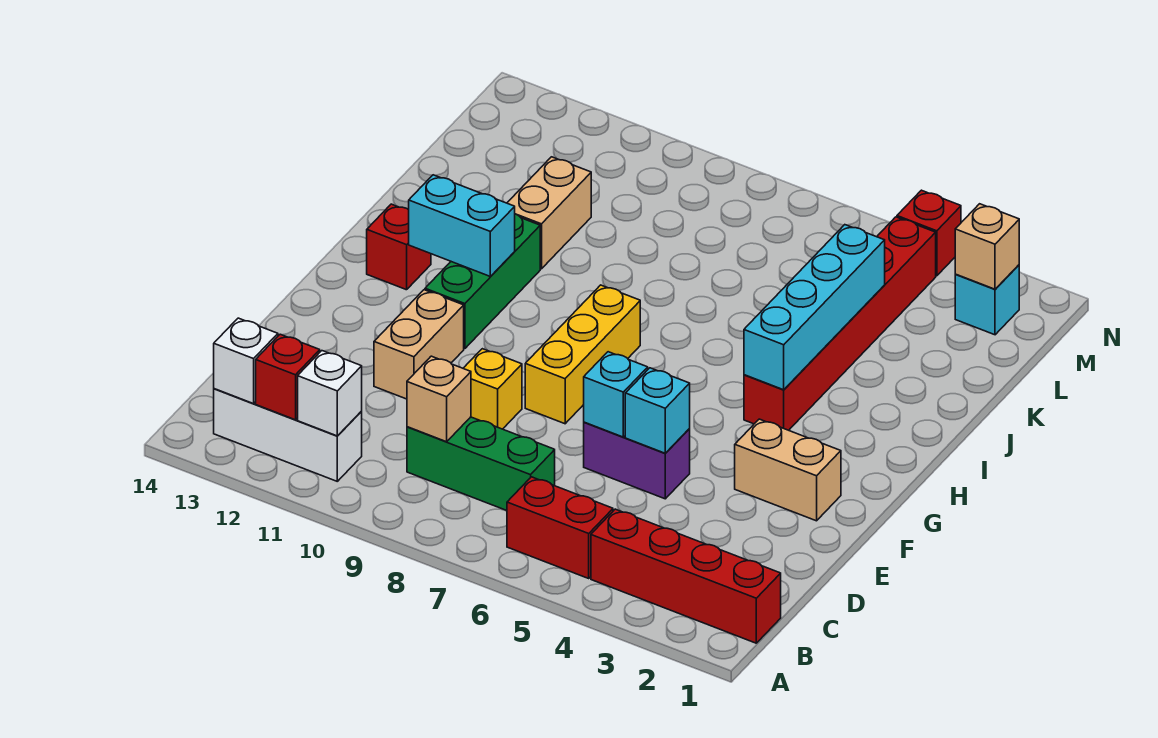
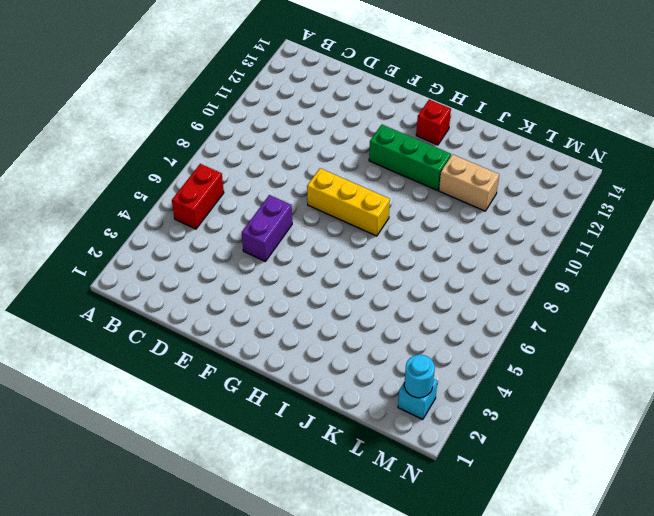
cyan round brick M2 level 2 -> tan brick M2 level 2
none -> red brick B1:B4 level 1
none -> white brick B11:B13 level 1
none -> green brick C7:C9 level 1

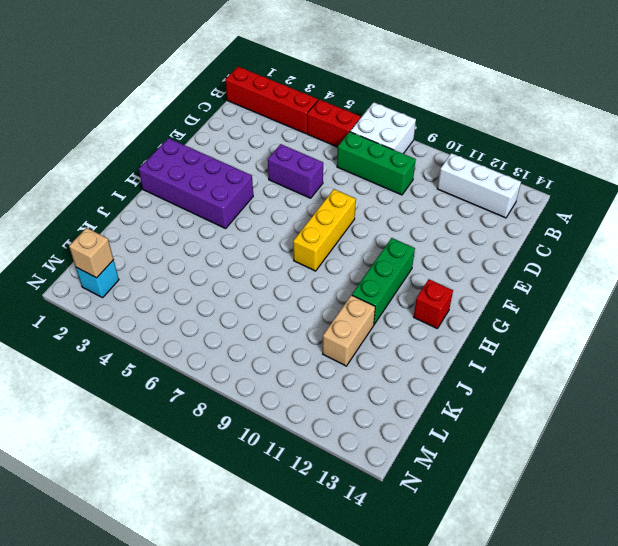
white brick A7:B8 level 1 -> none
purple brick G1:H4 level 1 -> red brick H4:M4 level 1
none -> yellow brick E9 level 1
none -> tan brick E11:F11 level 1
none -> tan brick F2:F3 level 1

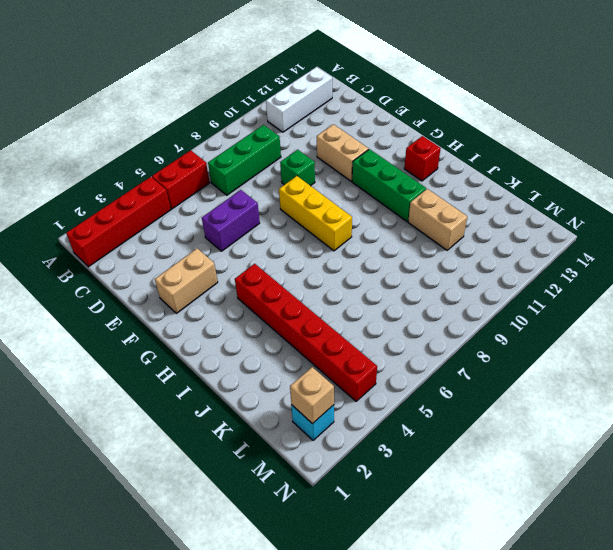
green brick E9 level 1 -> yellow brick E9 level 1
none -> red brick N4 level 1
none -> white brick B11 level 2
none -> red brick B12 level 2

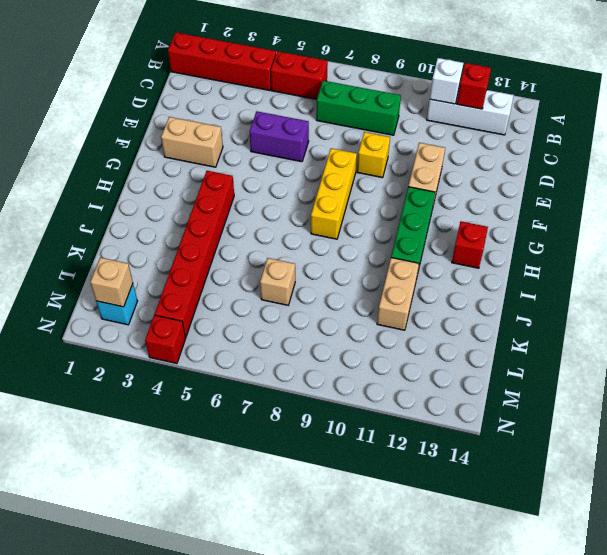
tan brick K7 level 1 -> tan brick C9 level 2
none -> white brick B13 level 2
none -> cyan brick E5 level 2
none -> cyan brick E6 level 2

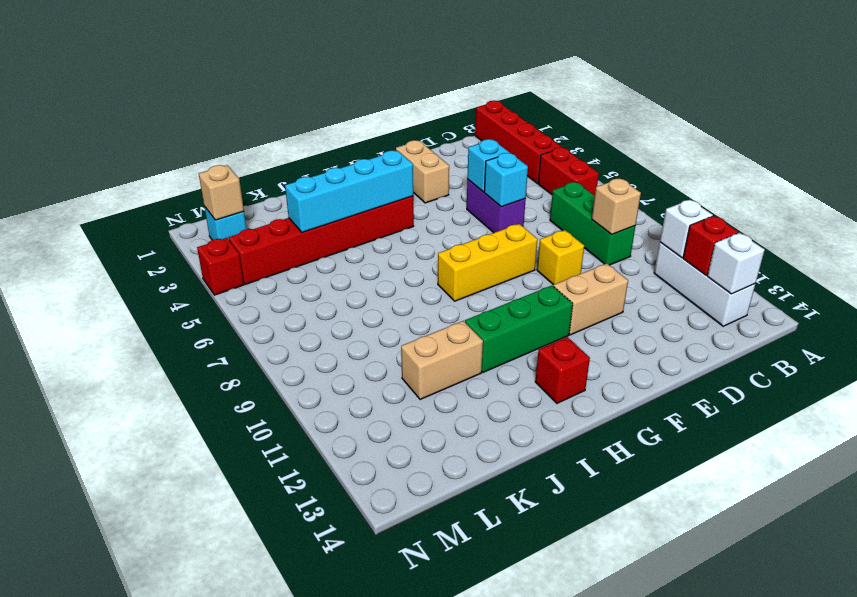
none -> cyan brick H11:H12 level 2

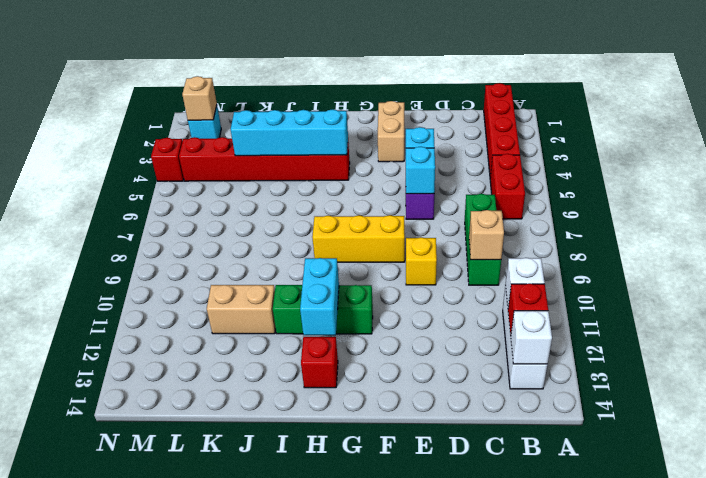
none -> tan brick E11:F11 level 1

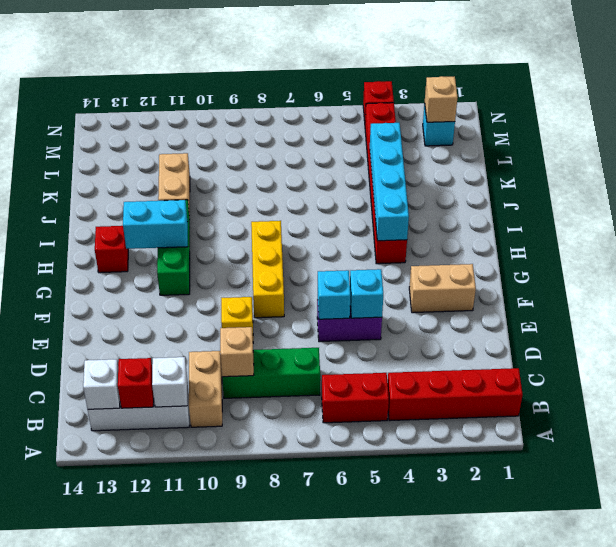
tan brick B10:C10 level 1 -> tan brick E11:F11 level 1

